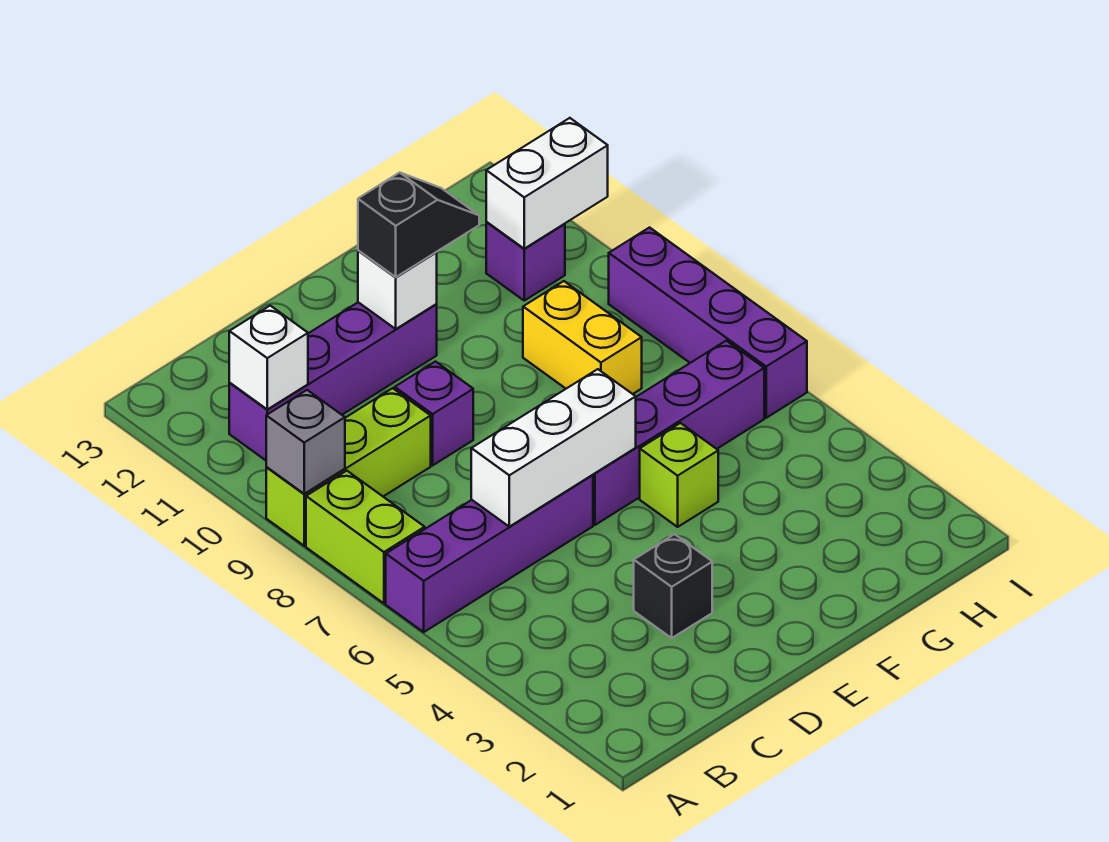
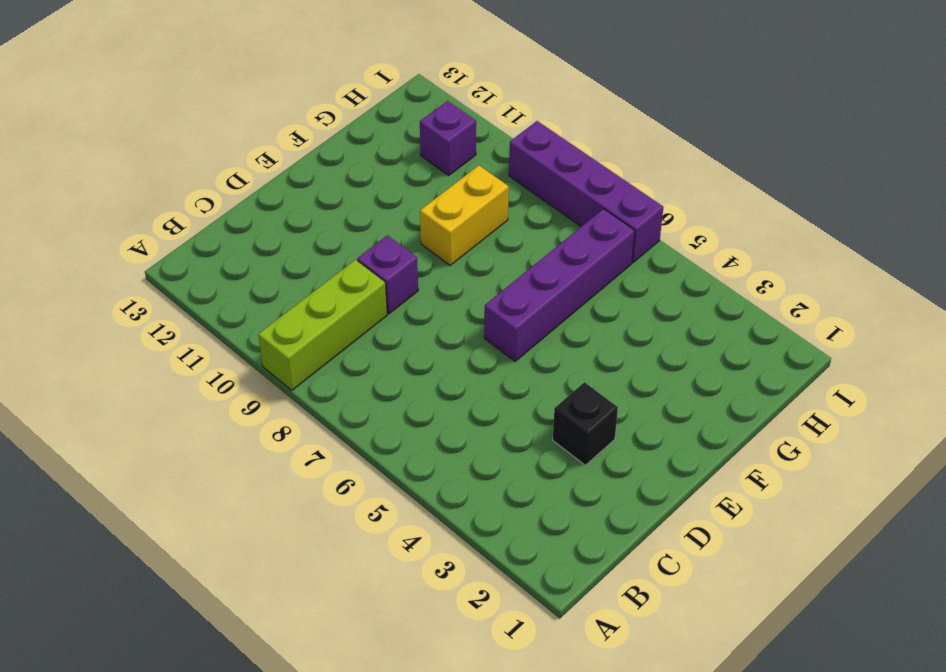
yellow brick F9:G9 level 1 -> yellow brick G8:G9 level 1
none -> purple brick A6:D6 level 1
none -> lime brick A7:A8 level 1
none -> purple brick B11:E11 level 1

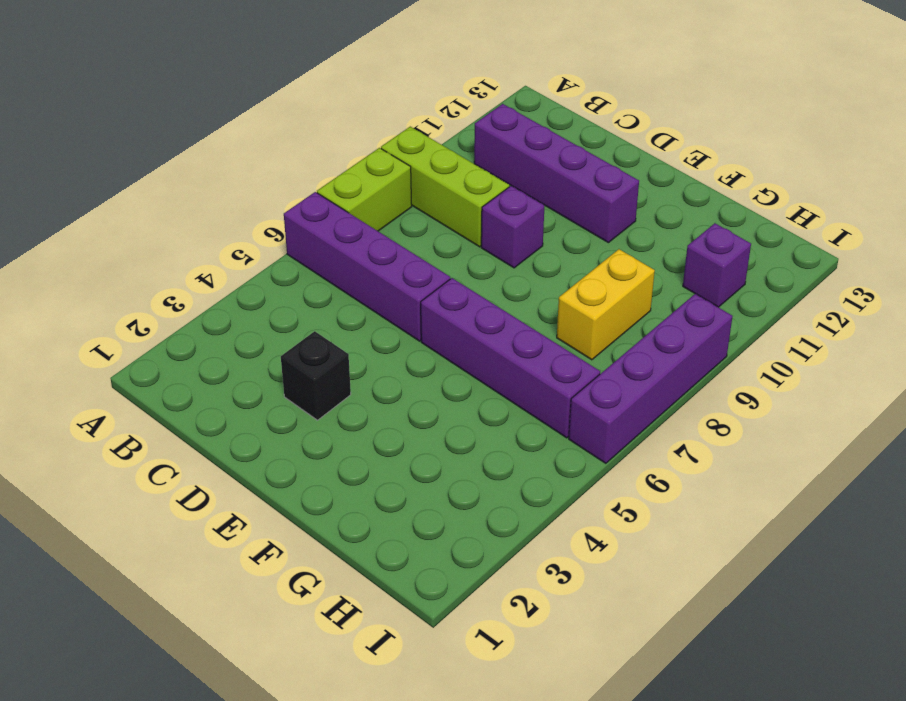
none -> lime brick F5 level 1
none -> grey brick A9 level 2
none -> white brick B11 level 2

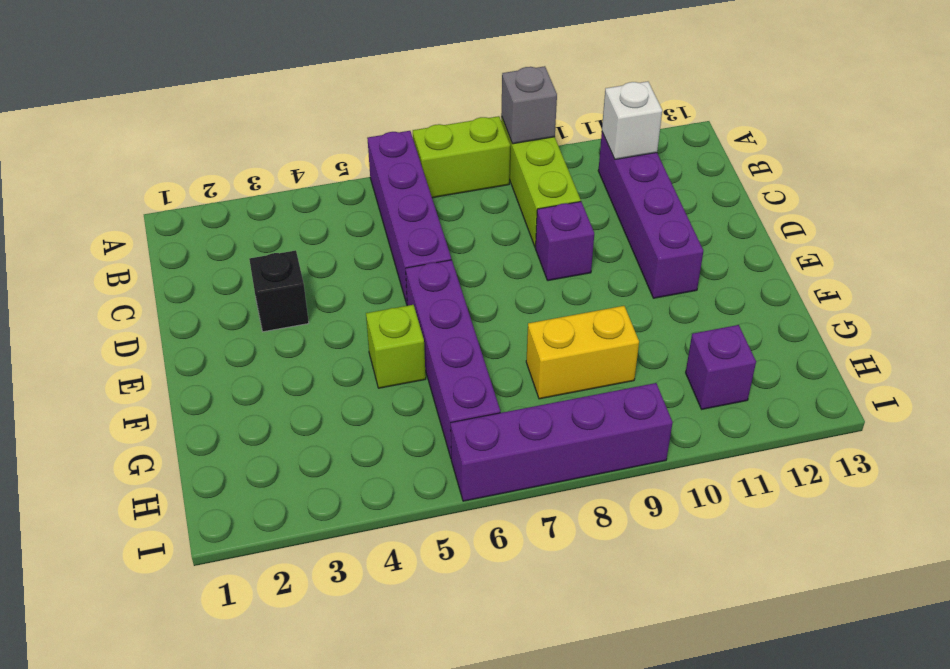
none -> white brick C6:E6 level 2
none -> white brick E11 level 2
none -> white brick H11:I11 level 2

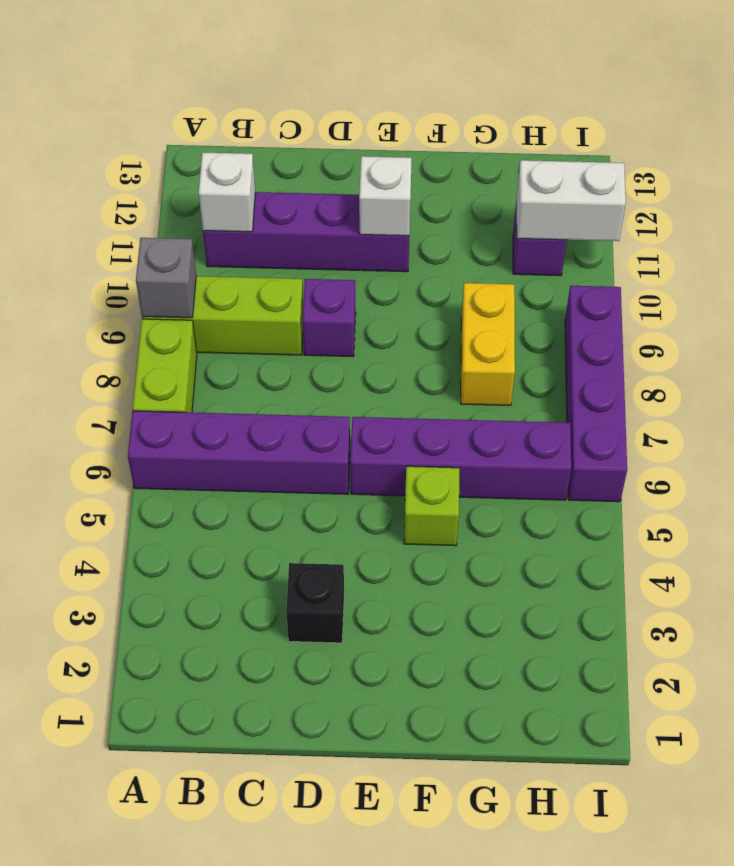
none -> white brick C6:E6 level 2
none -> black slope E11:F11 level 3 top E

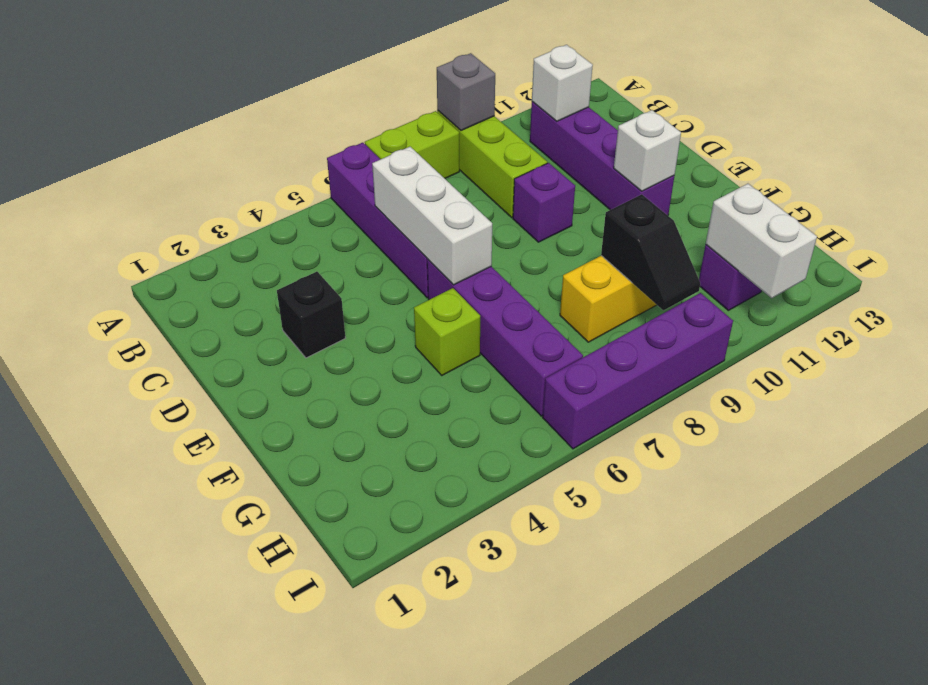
black slope G9:H9 level 2 top G -> black slope E11:F11 level 3 top E

